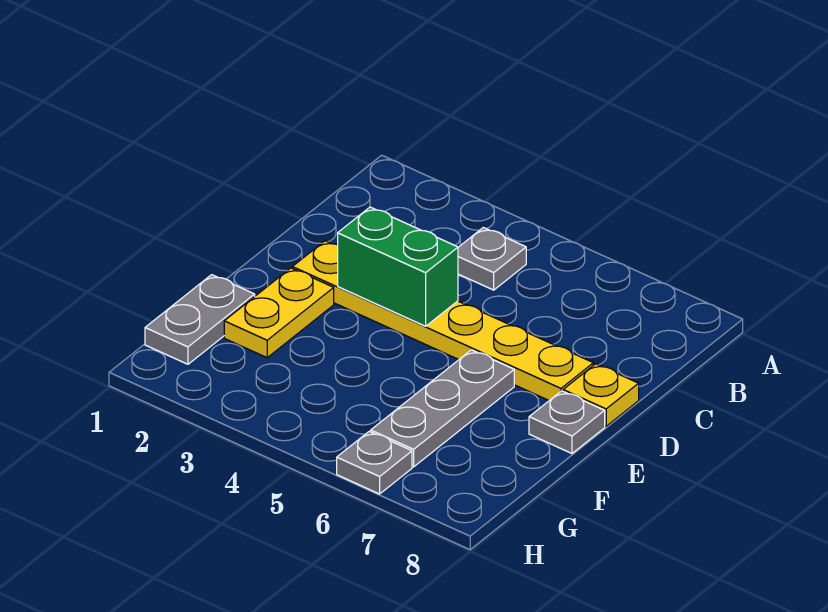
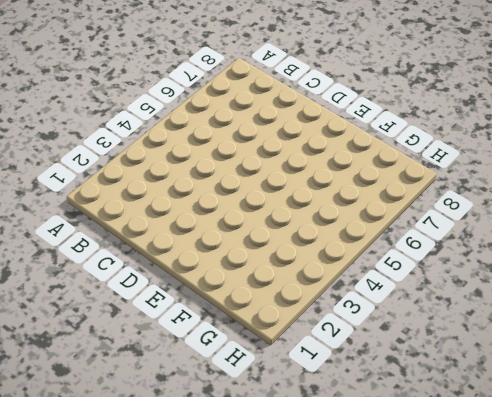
none -> grey plate B4 level 1
none -> yellow plate D2:D7 level 1

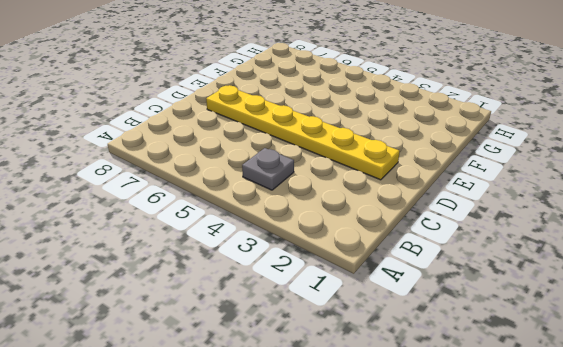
none -> yellow plate D8 level 1
none -> yellow plate E2:F2 level 1

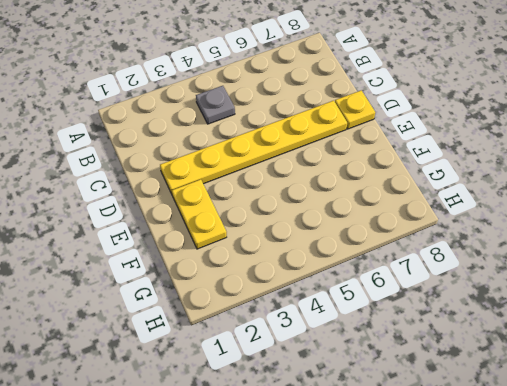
none -> grey plate E6:G6 level 1
none -> grey plate E8 level 1

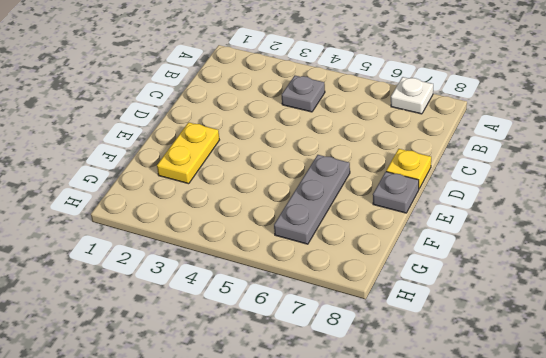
white plate A7 level 1 -> none
none -> yellow plate D2:D7 level 1
none -> grey plate F1:G1 level 1

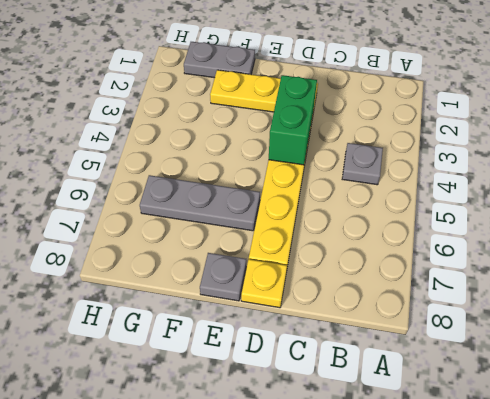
none -> grey plate H6 level 1

